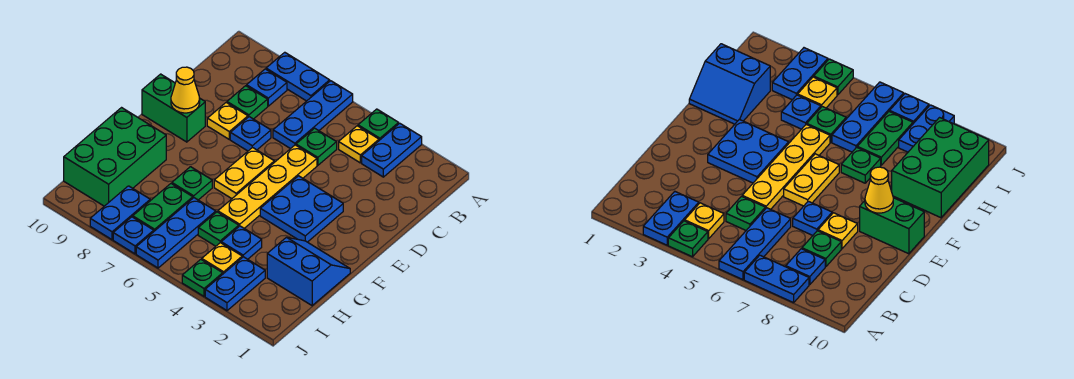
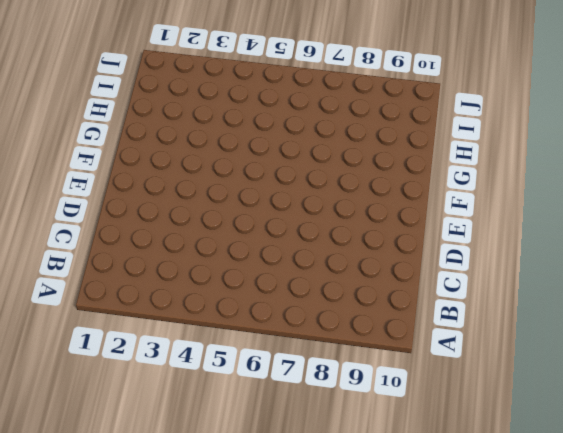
none -> blue plate A3:B3 level 1
none -> green plate A4 level 1
none -> blue plate A6:C6 level 1

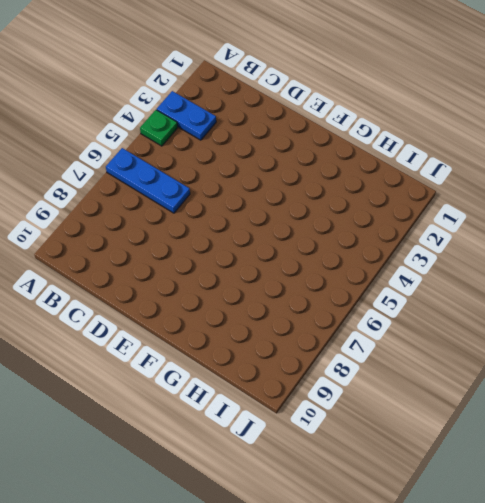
none -> blue plate A7:A8 level 1
none -> yellow plate B4 level 1
none -> blue plate B8 level 1

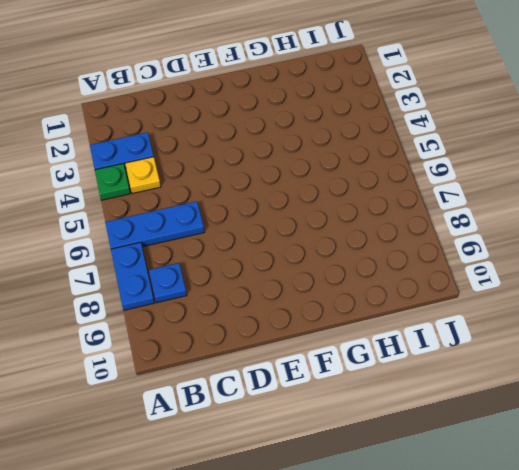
none -> green plate C5 level 1
none -> green plate C8 level 1
none -> yellow plate D5:G5 level 1

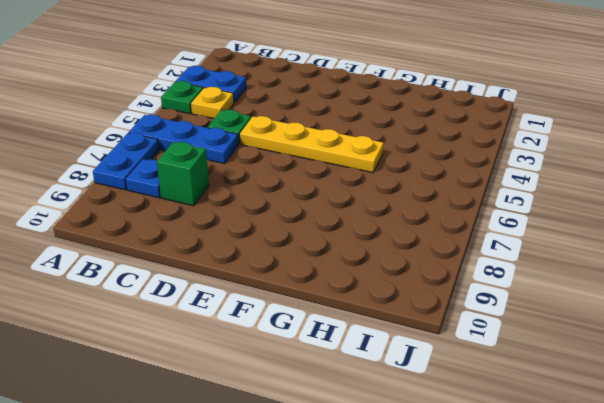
green brick C8 level 1 -> green plate C8 level 1
none -> blue plate D7 level 1
none -> yellow plate D8 level 1
none -> blue plate E3:F4 level 1

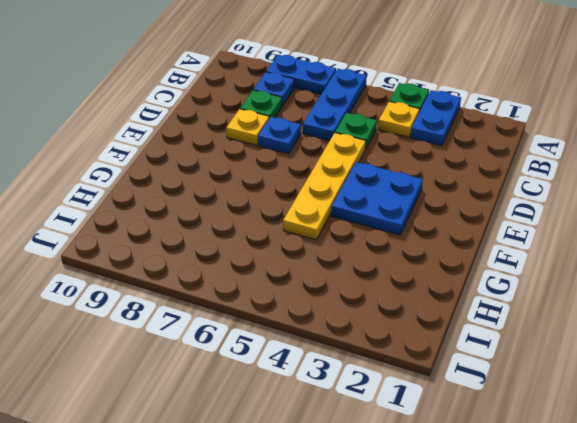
none -> yellow plate E6:F6 level 1
none -> green brick E9:E10 level 1
none -> blue slope G1:H2 level 1 top H

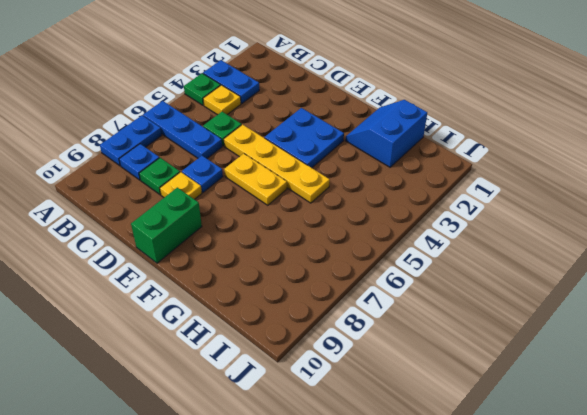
none -> green plate G7 level 1
none -> green brick G9:I10 level 1
none -> blue plate H4 level 1

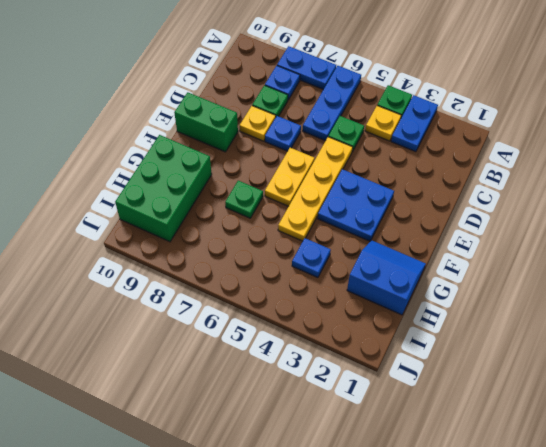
none -> green plate H5 level 1
none -> blue plate H6:J6 level 1
none -> green plate H7:I7 level 1

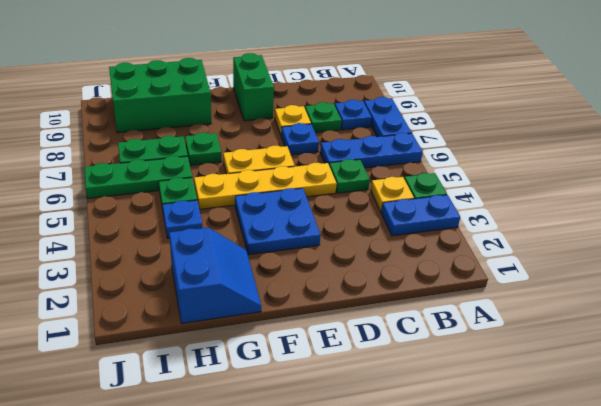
green plate H6:J6 level 1 -> blue plate H6:J6 level 1
none -> blue plate I3:J3 level 1
none -> yellow plate I4 level 1
none -> blue plate I8:J8 level 1

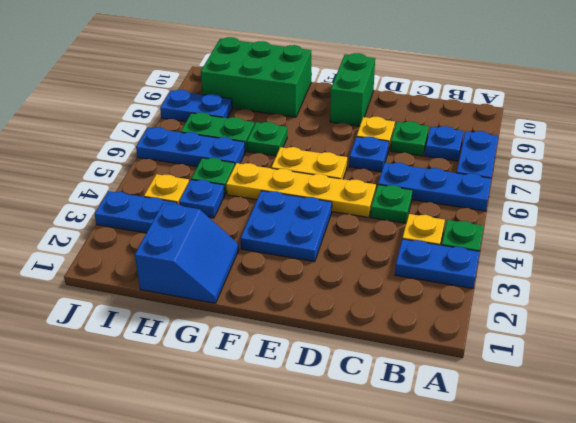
none -> green plate J4 level 1
none -> blue plate J7 level 1
none -> yellow cone E9 level 2

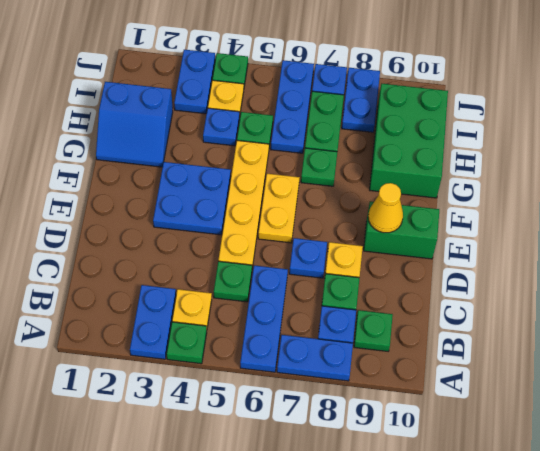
green plate B9 level 1 -> none

